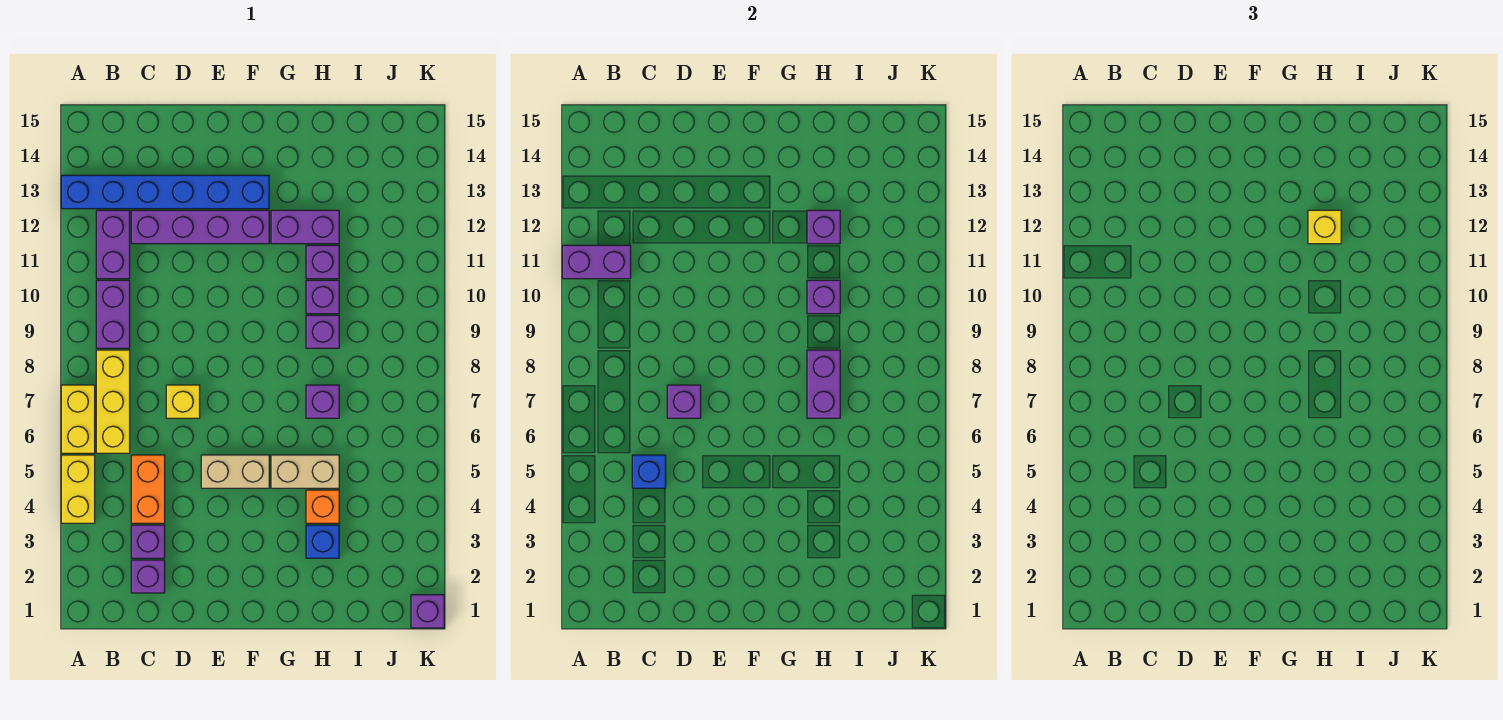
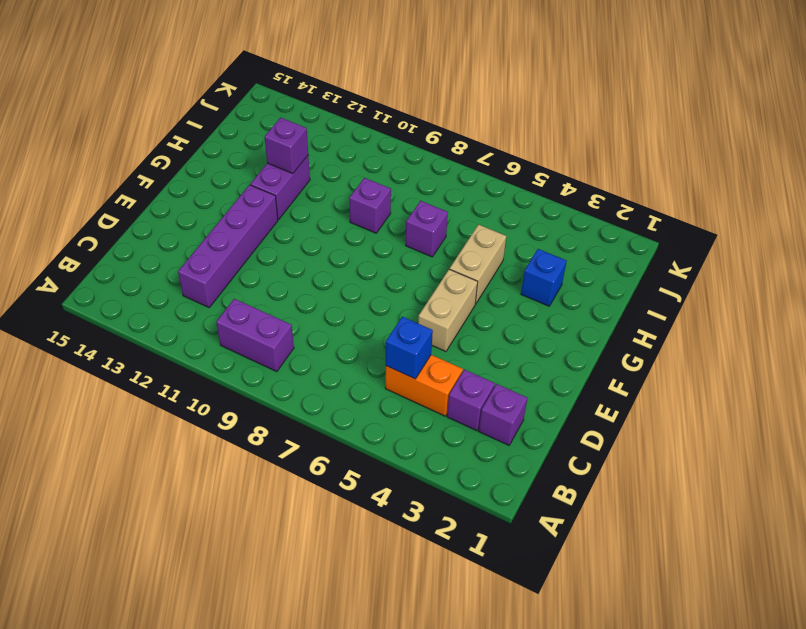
none -> yellow brick A4:A5 level 1
none -> yellow brick A6:A7 level 1
none -> blue brick A13:F13 level 1

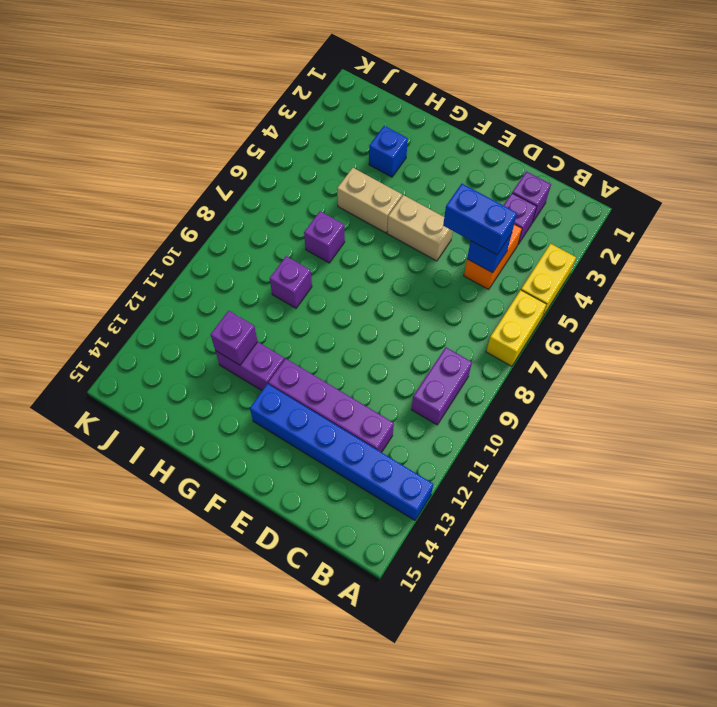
blue brick C5:D5 level 3 -> none
none -> yellow brick B6:B8 level 1
none -> purple brick B11:B12 level 1
none -> yellow brick D7 level 1

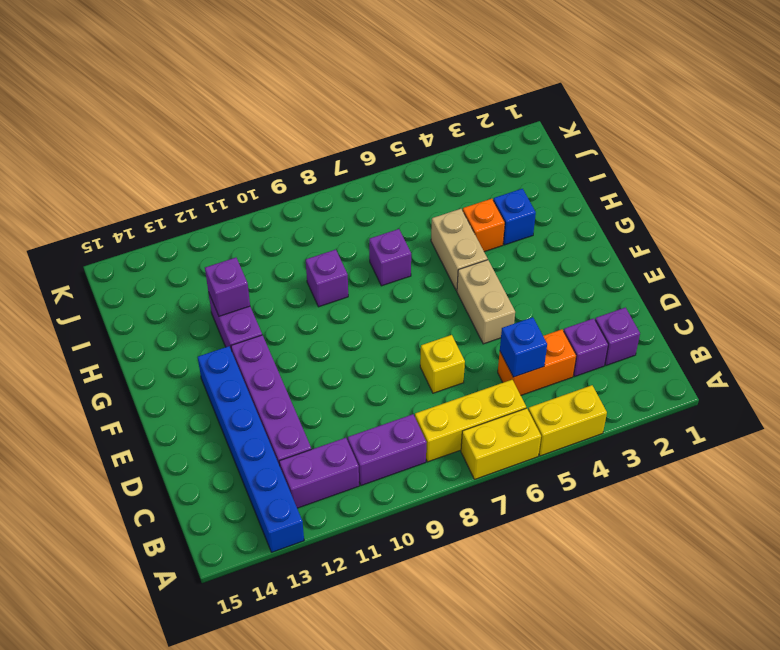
none -> purple brick H10 level 1
none -> purple brick H11 level 1
none -> purple brick K1 level 1

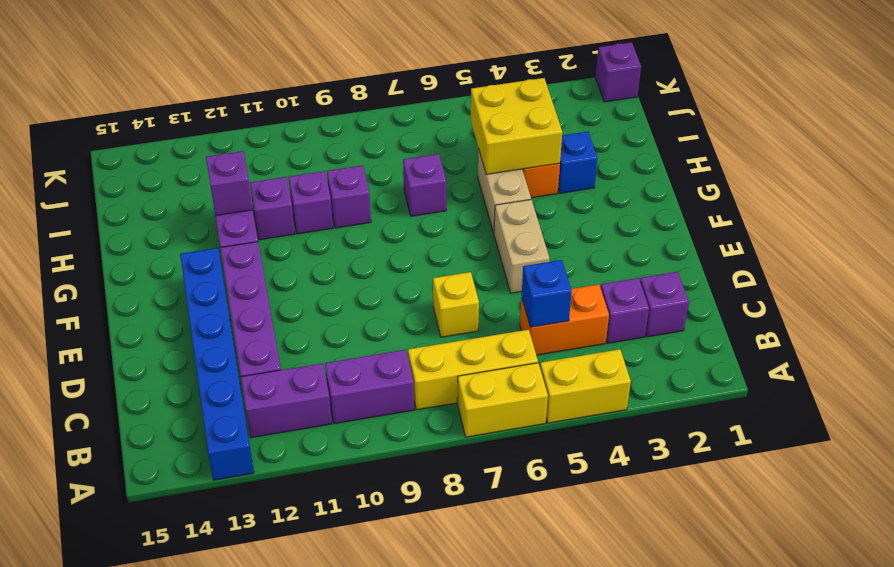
yellow brick H4:I5 level 2 -> none
none -> purple brick A11:B11 level 2
none -> purple brick D7 level 2
none -> purple brick H7:H8 level 2

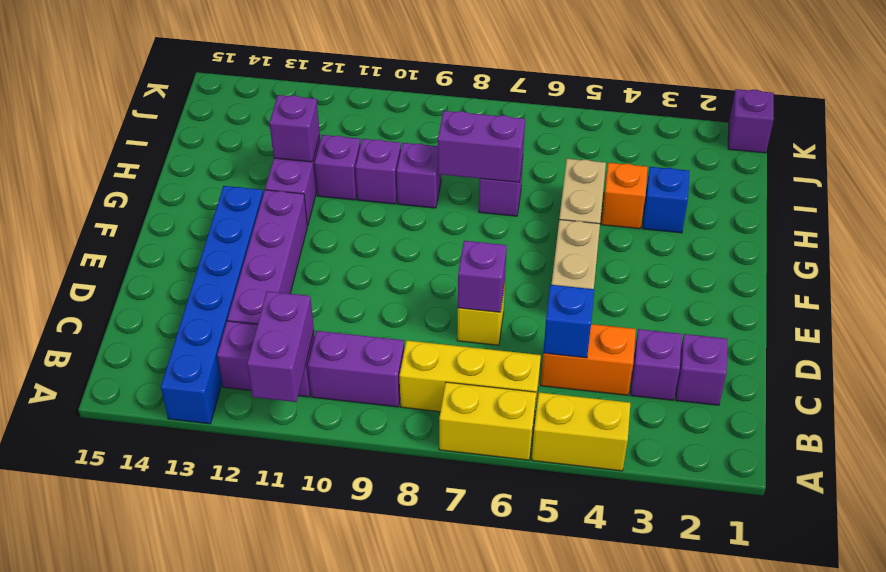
none -> purple brick H10 level 2
none -> yellow brick H12 level 3

